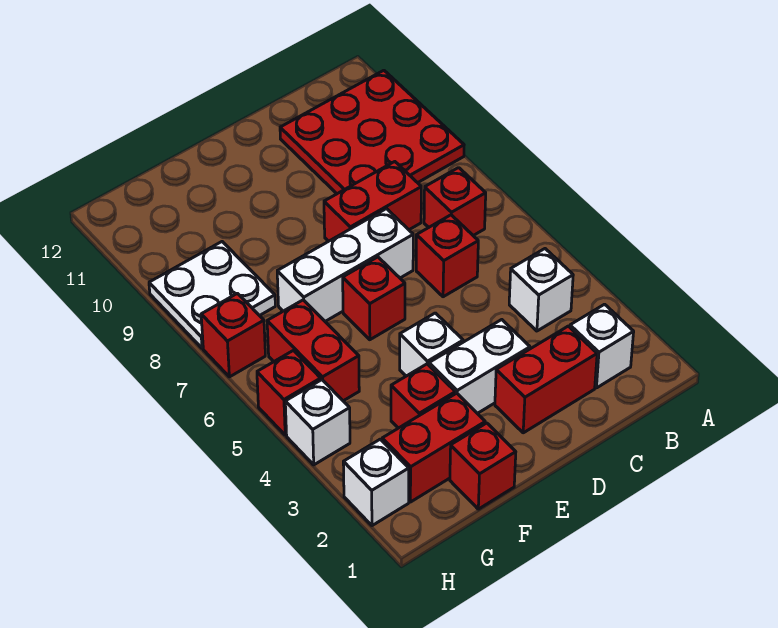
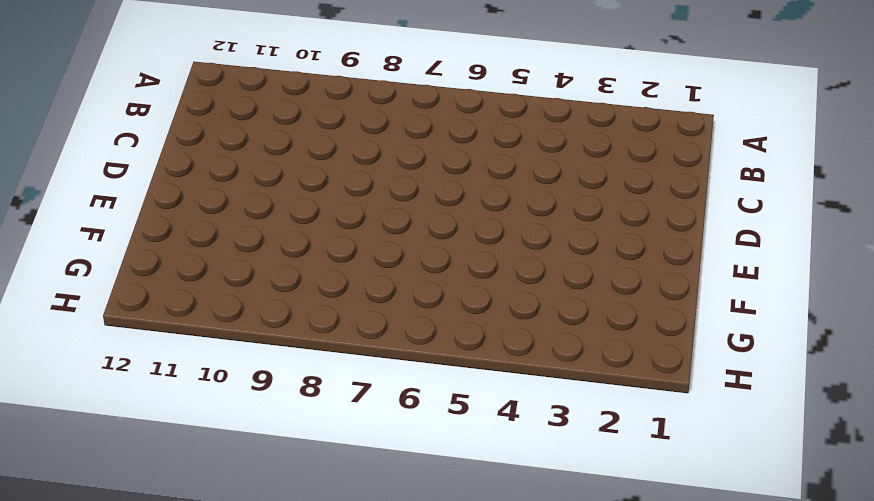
none -> red plate A9:C11 level 1
none -> white brick B2 level 1
none -> white brick B4 level 1

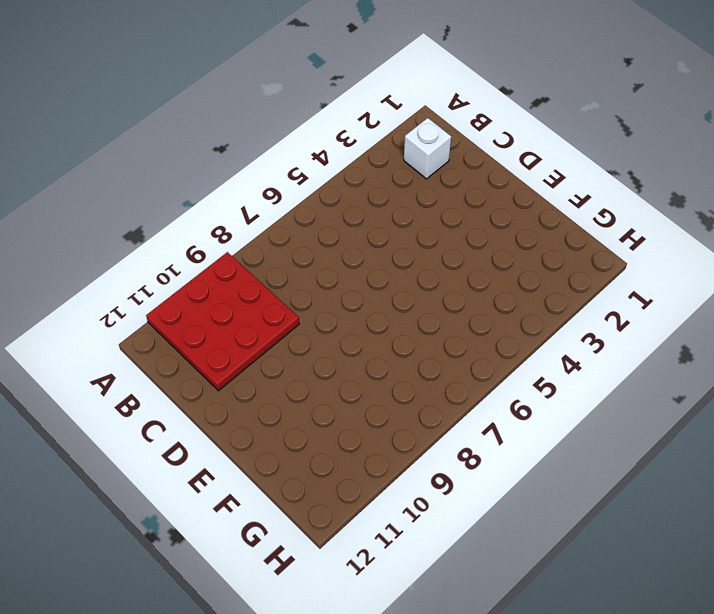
none -> white brick B4 level 1
none -> red brick B7 level 1
none -> red brick C2:D2 level 1

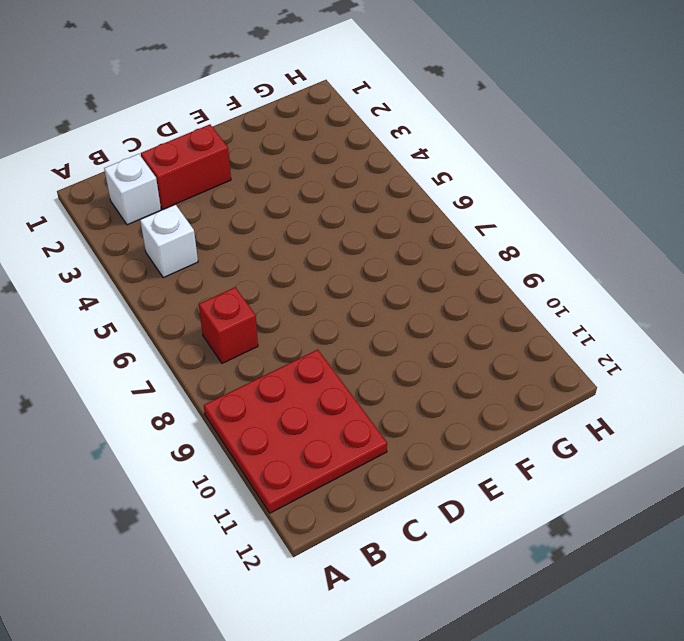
none -> red brick C6 level 1
none -> red brick C8:D8 level 1
none -> white brick D3:E3 level 1

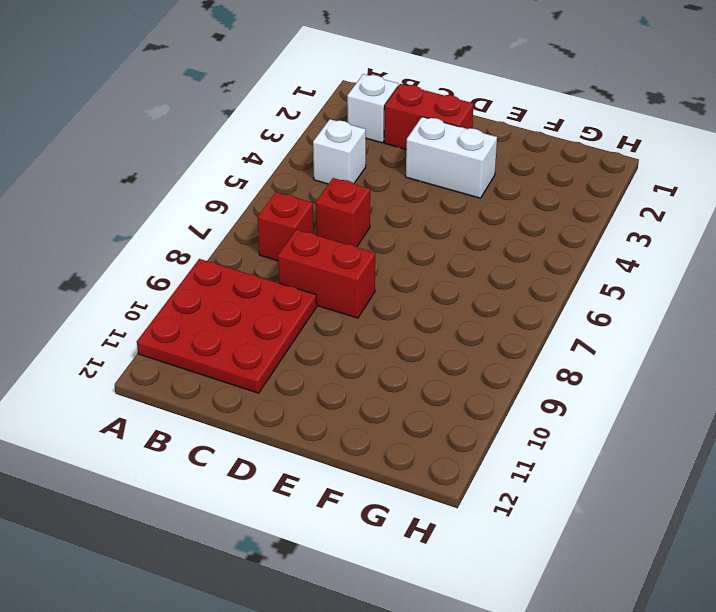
none -> white brick D7:F7 level 1
none -> white brick E4 level 1
none -> red brick E6 level 1

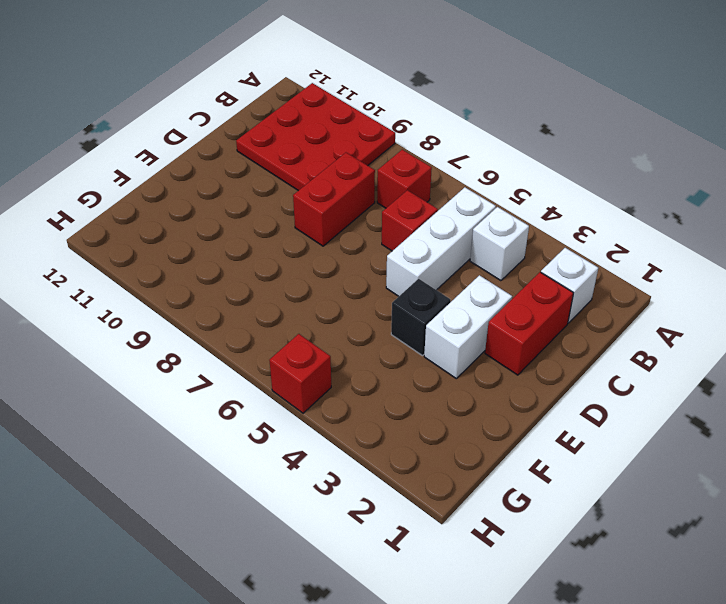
white brick B5:D5 level 1 -> white brick D7:F7 level 1
black brick E4 level 1 -> white brick E4 level 1
none -> red brick E6 level 1
none -> red brick F1 level 1
none -> red brick F2:G2 level 1

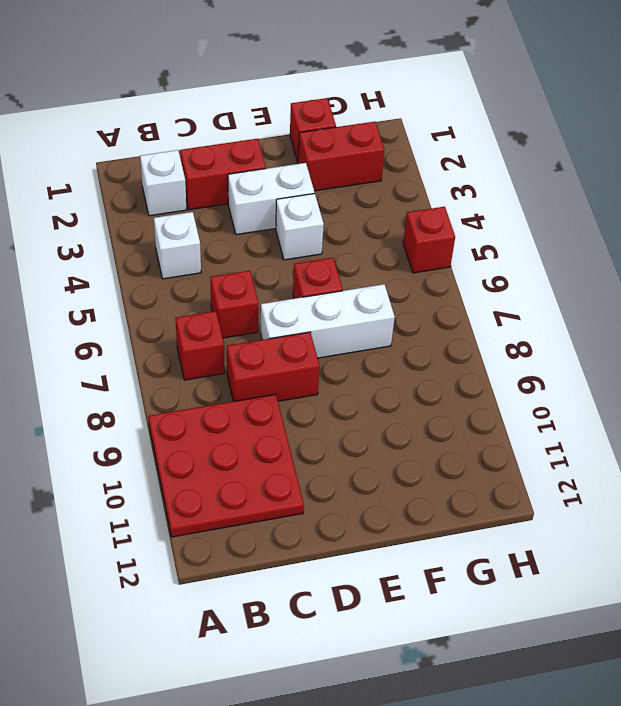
none -> red brick F3 level 1
none -> red brick G5:G6 level 1
none -> white plate G8:H9 level 1

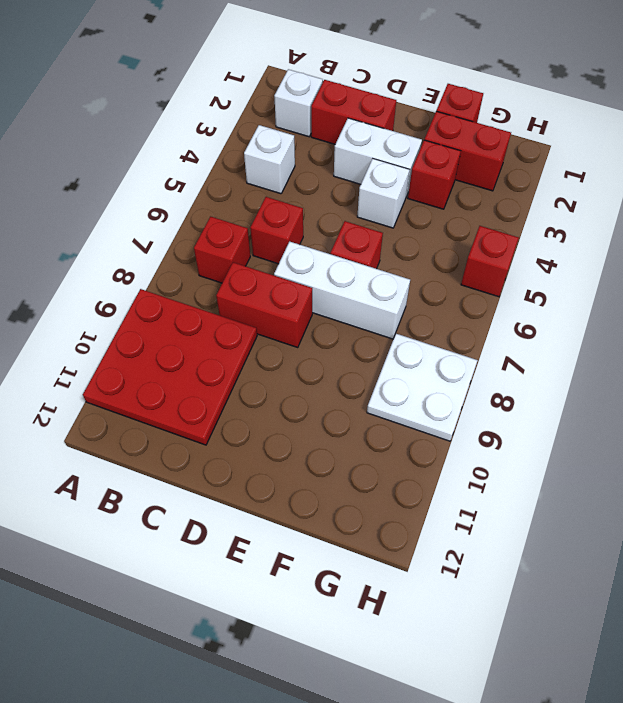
none -> red brick G5:G6 level 1
none -> white brick H2 level 1
none -> white brick H4 level 1

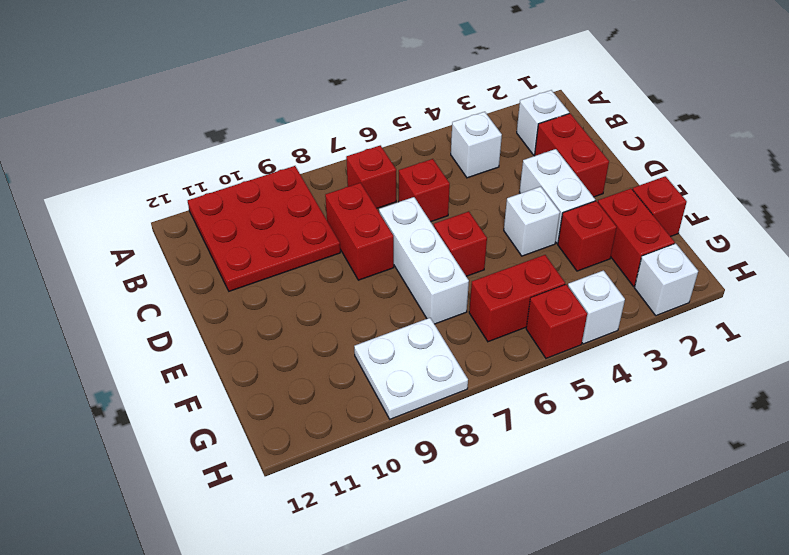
none -> red brick H7 level 1

